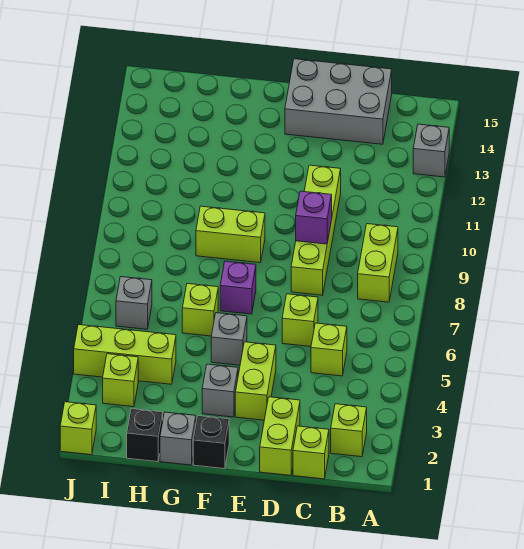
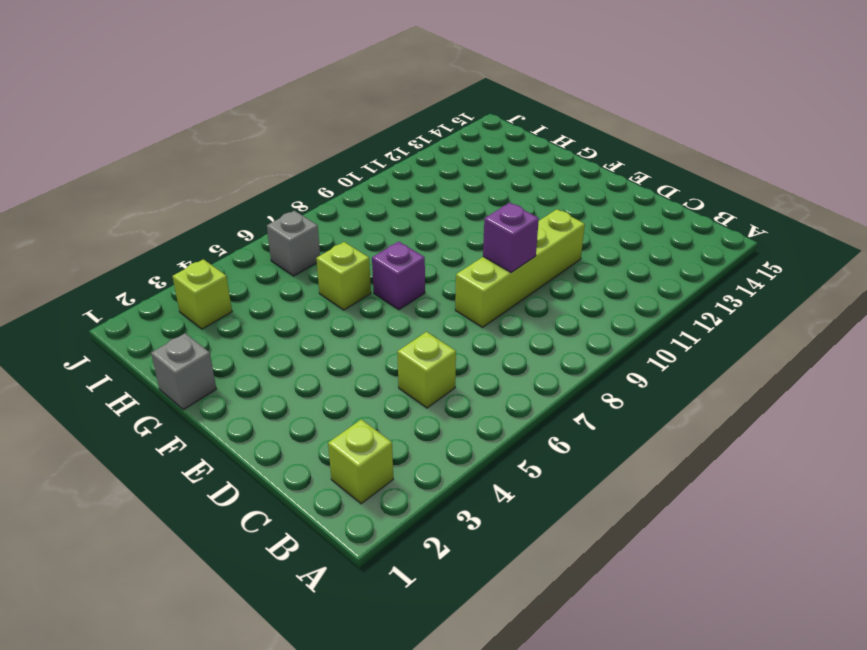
none -> grey brick A13 level 1
none -> lime brick B8:B9 level 1
none -> lime brick C1 level 1

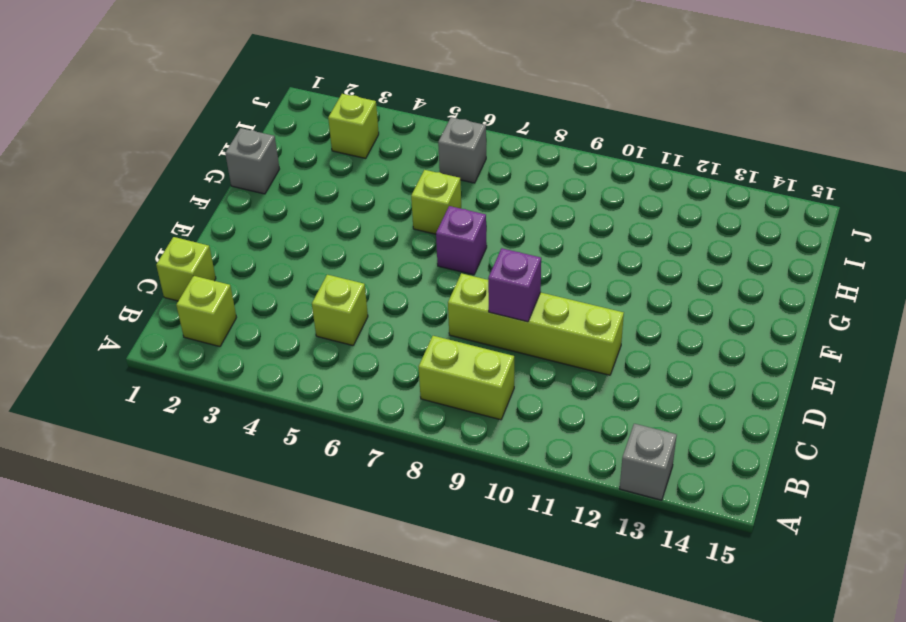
none -> grey brick C14:E15 level 1
none -> lime brick D1:D2 level 1
none -> lime brick D6 level 1

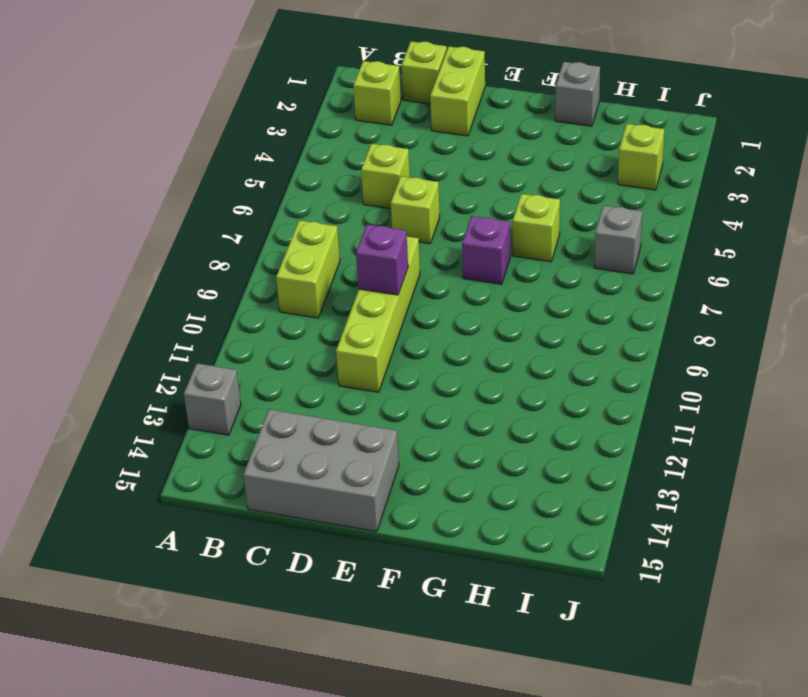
none -> lime brick E3:E4 level 1
none -> black brick F1 level 1
none -> grey brick F3 level 1

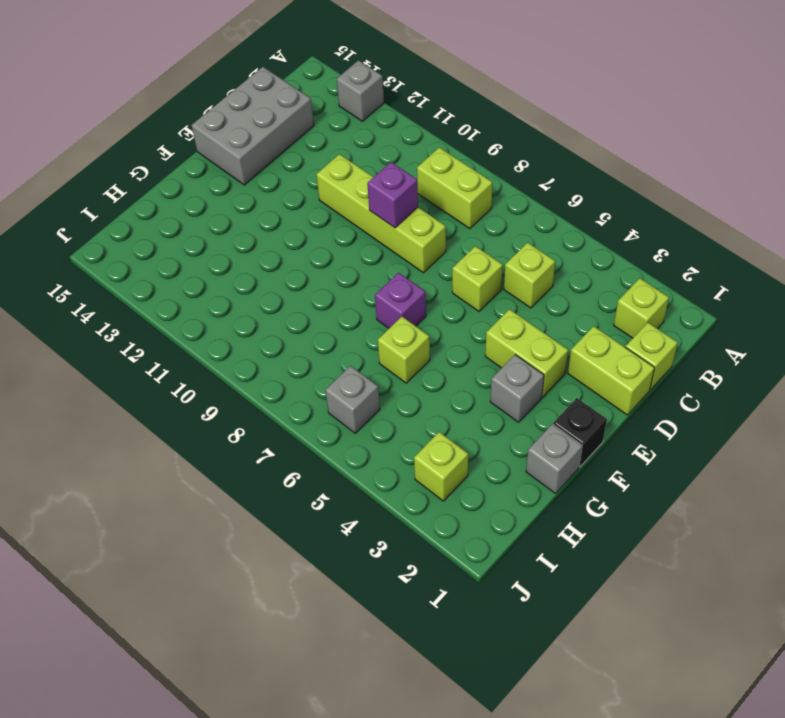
none -> grey brick F5 level 1
none -> lime brick F9:G9 level 1
none -> black brick H1 level 1

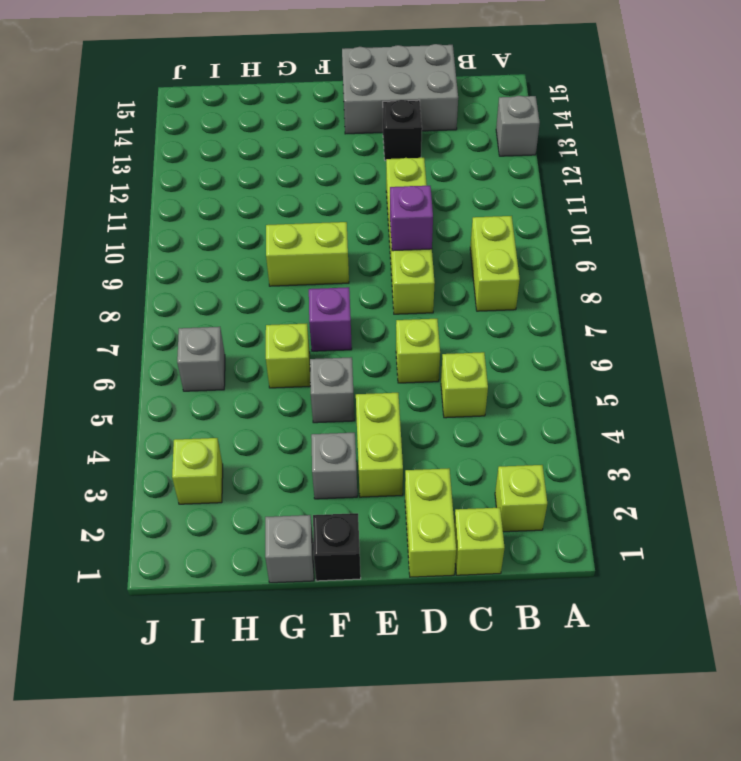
black brick D13 level 1 -> black brick H1 level 1
none -> lime brick H4:J4 level 1
none -> lime brick J1 level 1

